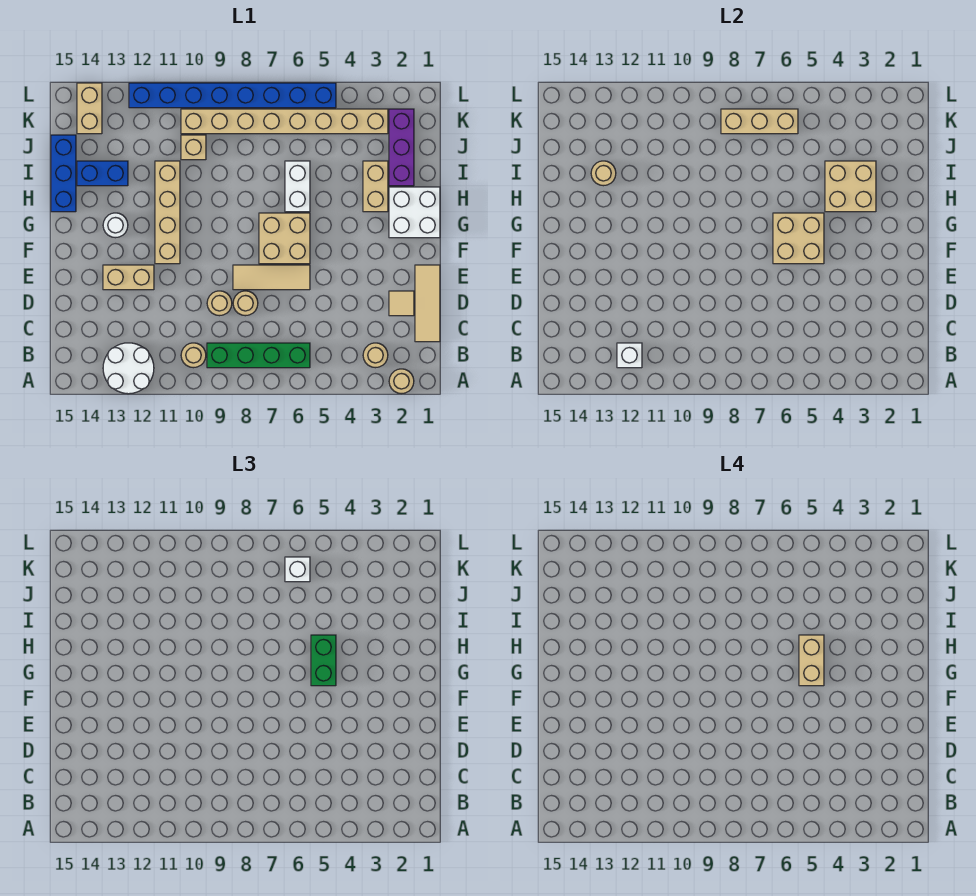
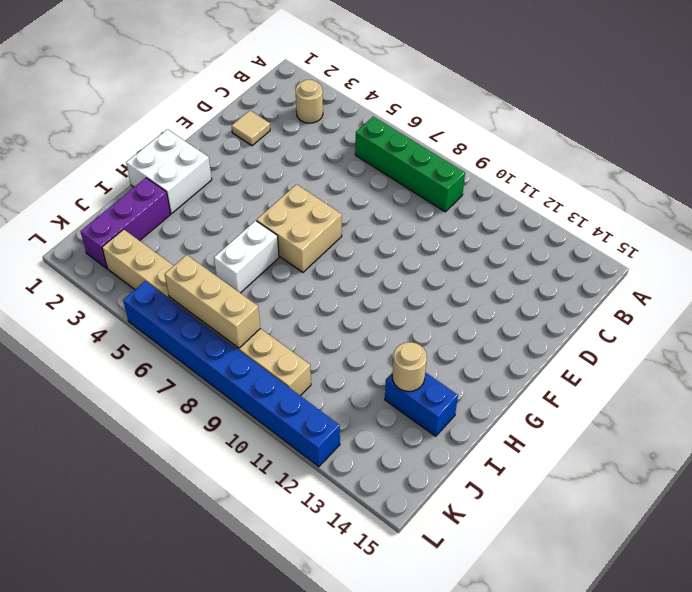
none -> tan round brick A2 level 1
none -> white round brick A12:B13 level 1
none -> tan round brick B10 level 1
none -> tan tile C1:E1 level 1

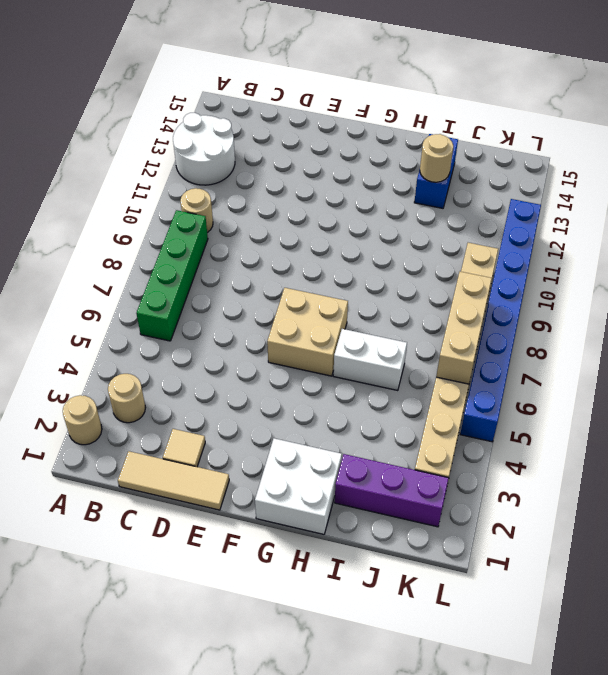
none -> tan round brick D8 level 1
none -> tan round brick D9 level 1
none -> tan tile E6:E8 level 1
none -> tan brick E12:E13 level 1

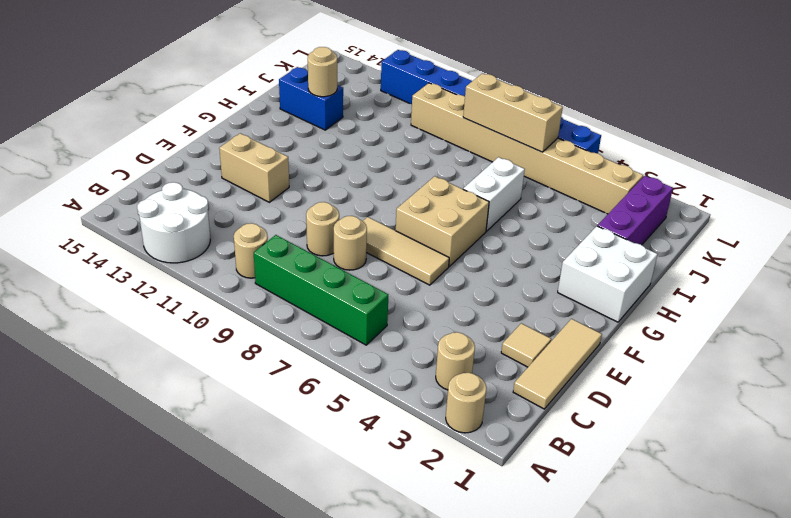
none -> tan brick F11:I11 level 1
none -> white round brick G13 level 1
none -> tan brick H3:I3 level 1
none -> blue brick H15:J15 level 1

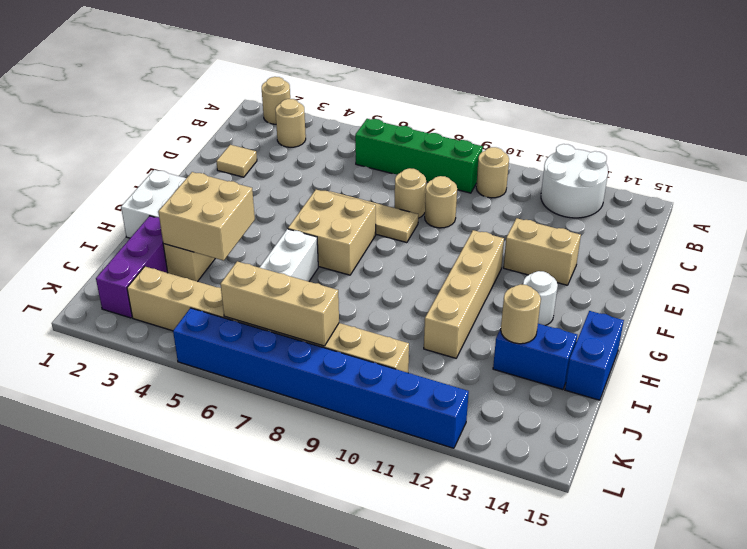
blue brick H15:I15 level 1 -> blue brick H15:J15 level 1
none -> tan tile C1:E1 level 1
none -> tan brick J10 level 1
none -> tan brick K14:L14 level 1
none -> white brick B12 level 2

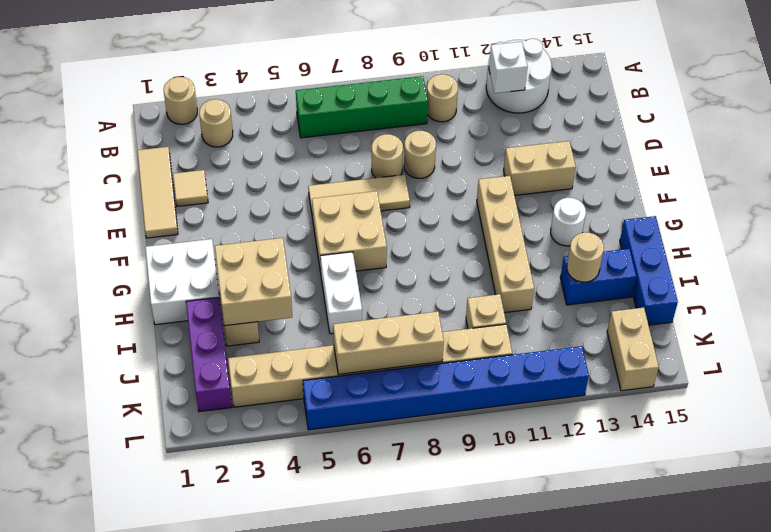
none -> tan brick F5:G6 level 2
none -> green brick G5:H5 level 3
none -> white brick K6 level 3
none -> tan brick G5:H5 level 4

